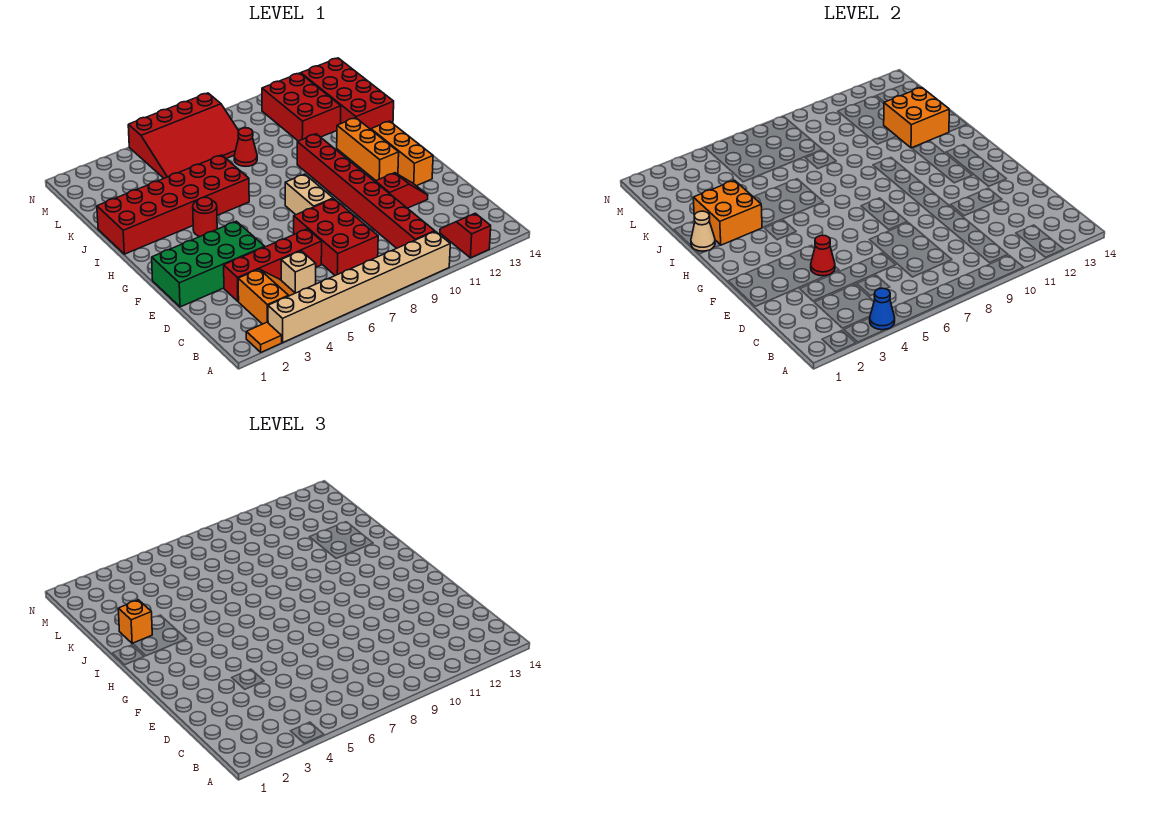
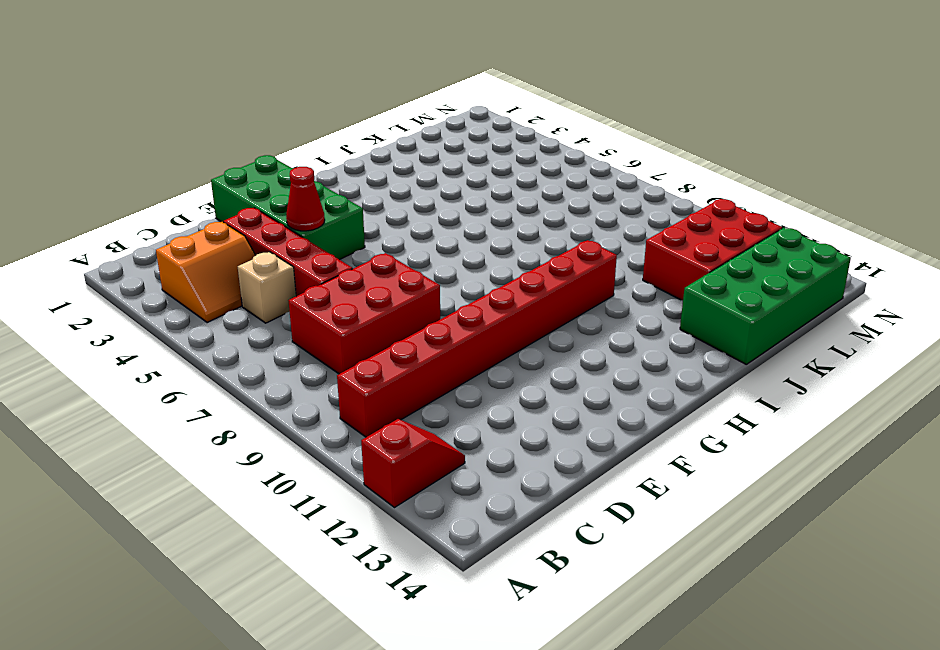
green brick J13:M14 level 1 -> red brick J13:M14 level 1
none -> orange tile A2 level 1
none -> tan brick A3:A10 level 1
none -> red slope E11:E12 level 1 top 11

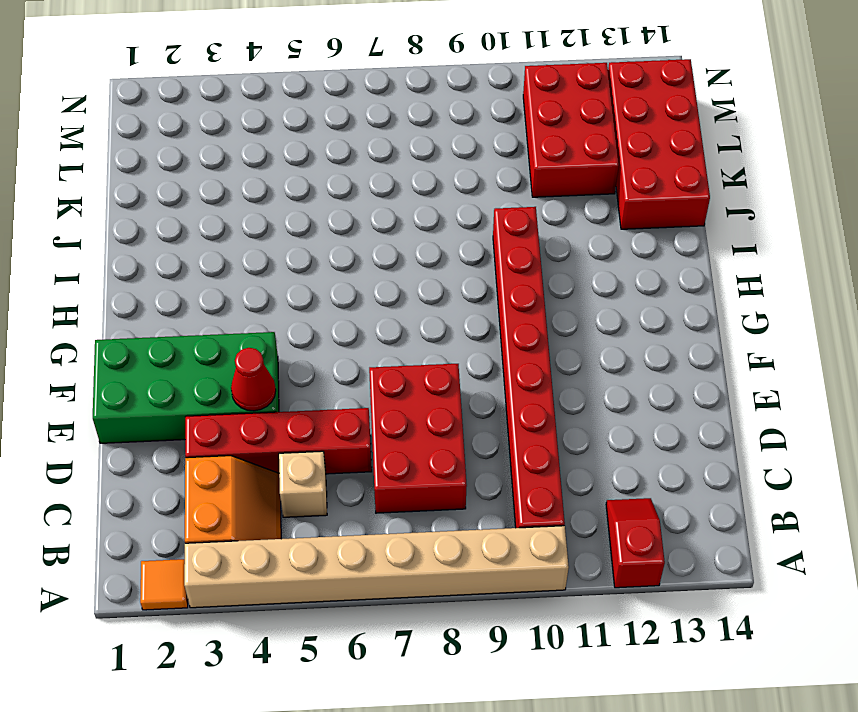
none -> red slope E11:E12 level 1 top 11
none -> tan brick F8:G8 level 1
none -> orange brick F13:H13 level 1

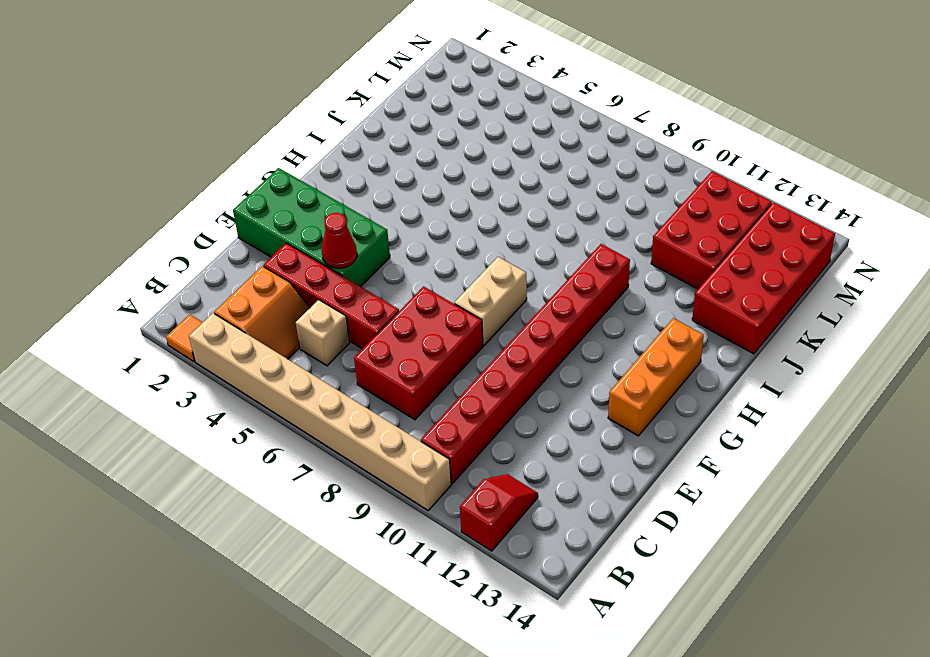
none -> red slope E11:E12 level 1 top 11
none -> orange brick G12:I12 level 1
none -> red round brick H4 level 1

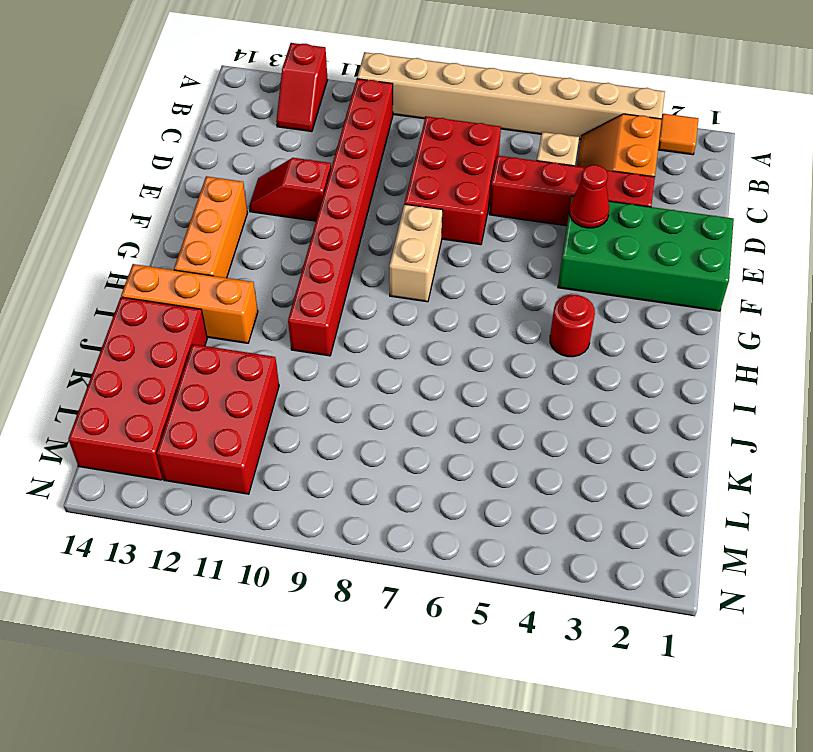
orange brick I12:I14 level 1 -> orange brick G12:I12 level 1
none -> red brick I1:J6 level 1
none -> red cone K8 level 1
none -> red slope L5:N8 level 1 top N

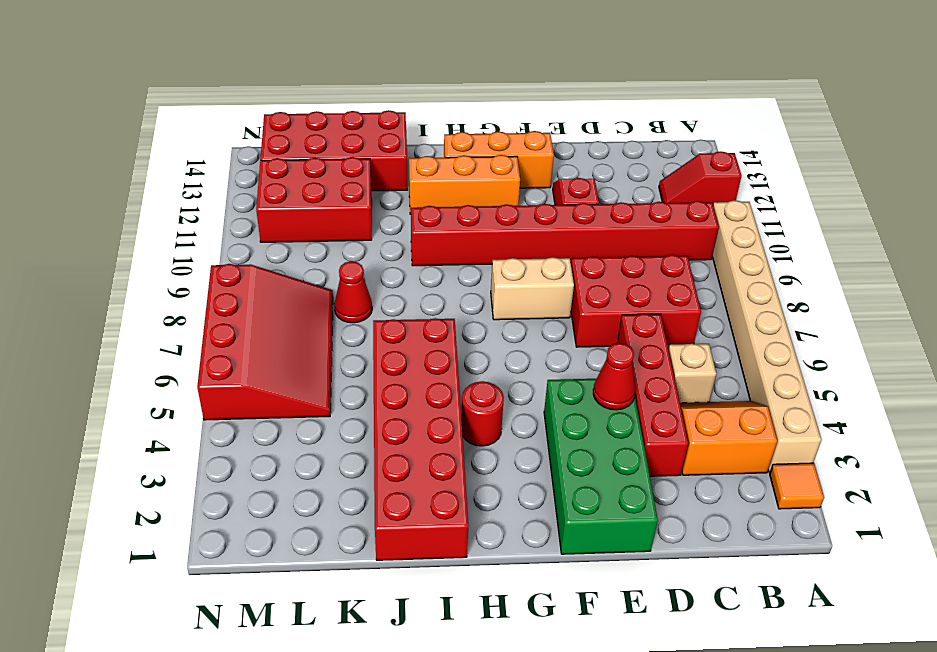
none -> blue cone A4 level 2
none -> tan cone I1 level 2
none -> orange brick I2:J3 level 2

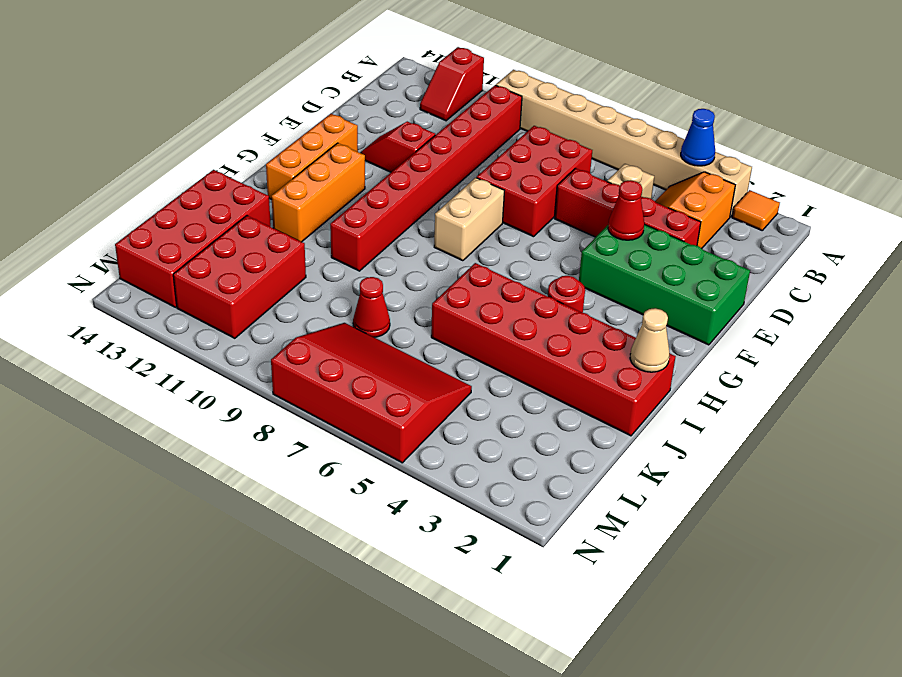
none -> orange brick I2:J3 level 2
none -> orange brick J12:K13 level 2
none -> orange brick J2 level 3

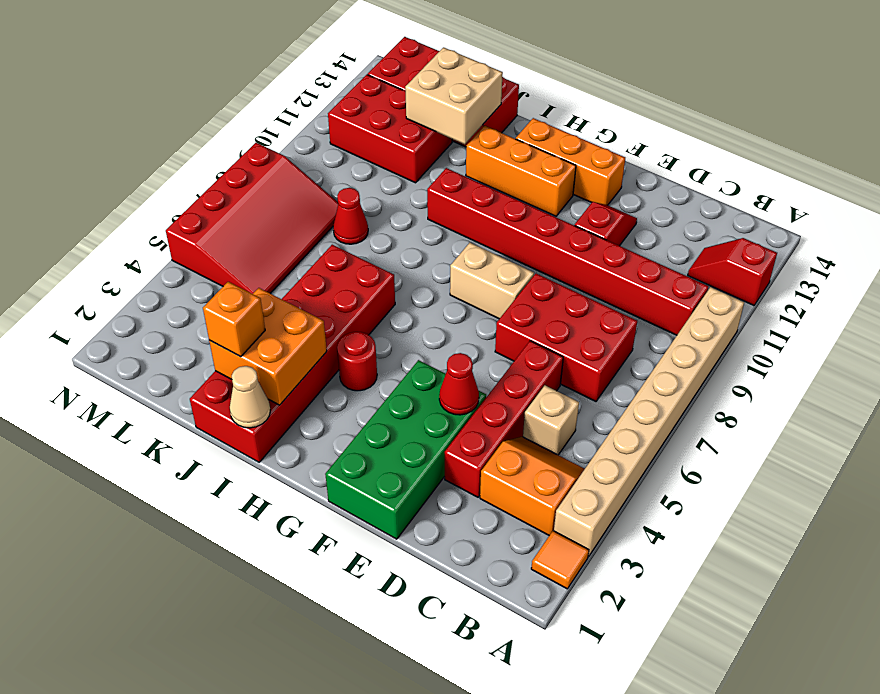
tan brick J12:K13 level 2 -> orange brick J12:K13 level 2
none -> blue cone A4 level 2

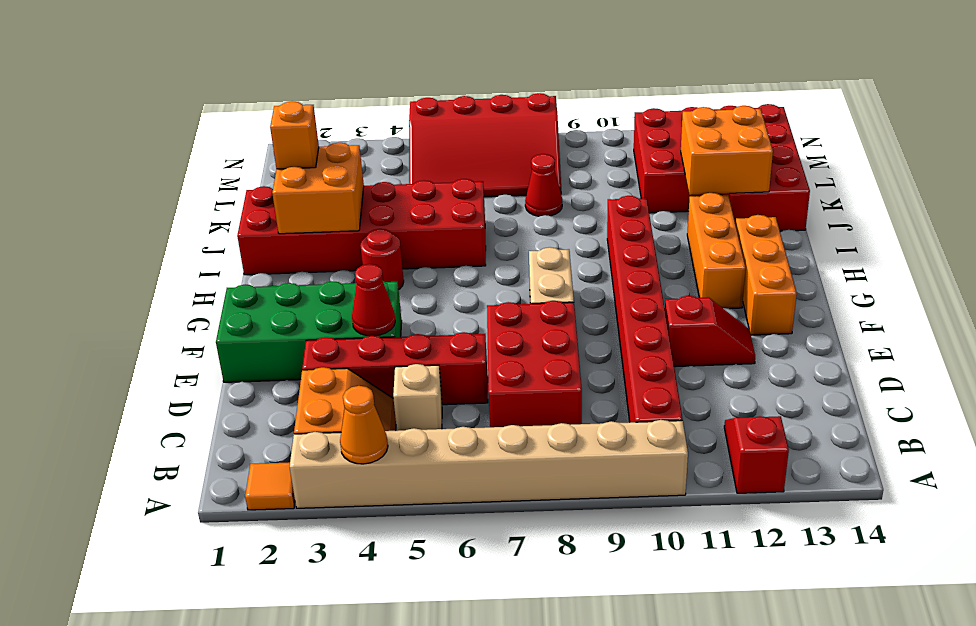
orange cone A4 level 2 -> blue cone A4 level 2
none -> tan cone I1 level 2

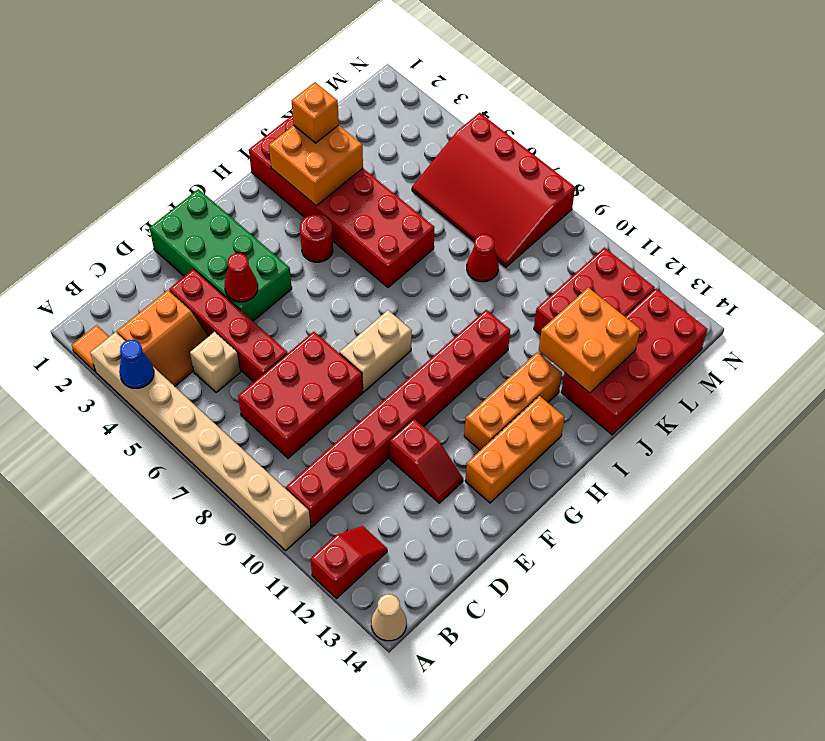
tan cone A14 level 1 -> tan cone I1 level 2

